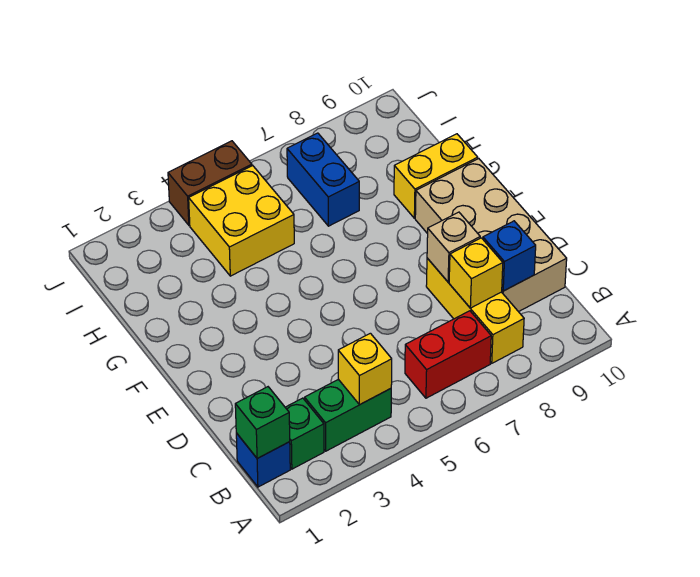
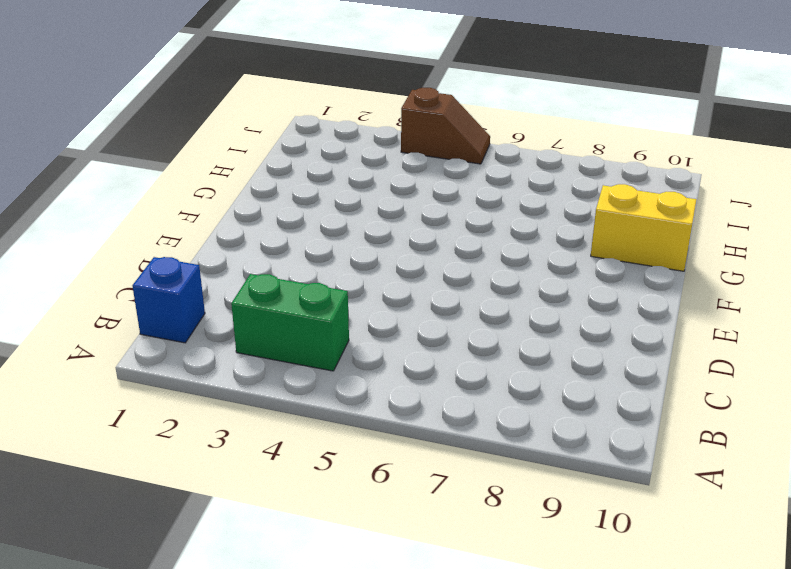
brown slope J4:J5 level 1 top 4 -> brown brick J4:J5 level 1
none -> green brick B2 level 1
none -> red brick B6:B7 level 1
none -> yellow brick B8:D8 level 1

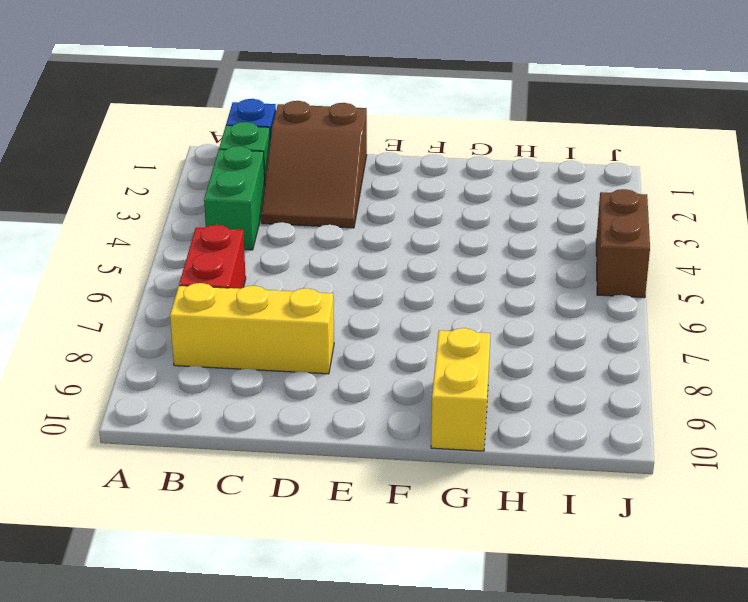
brown slope C1:D3 level 1 top 1 -> none
none -> tan brick C9:F10 level 1
none -> yellow brick H4:I5 level 1
none -> blue brick H7:I7 level 1

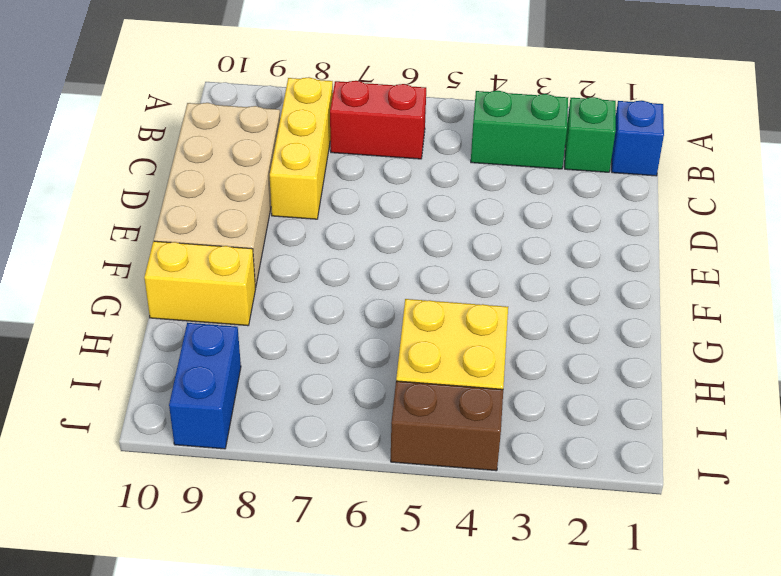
blue brick I9:J9 level 1 -> blue brick H7:I7 level 1
none -> green brick B1 level 2
none -> yellow brick B4 level 2
none -> yellow brick C8 level 2

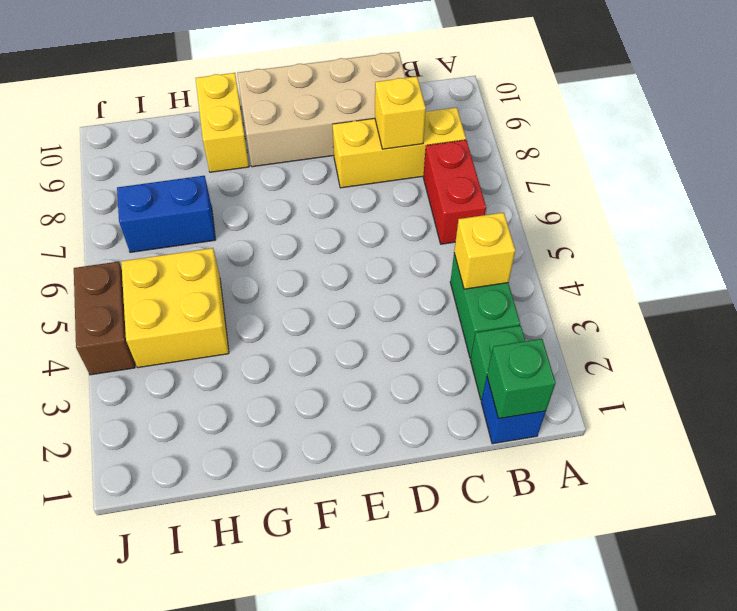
none -> blue brick C9 level 2
none -> tan brick D8 level 2

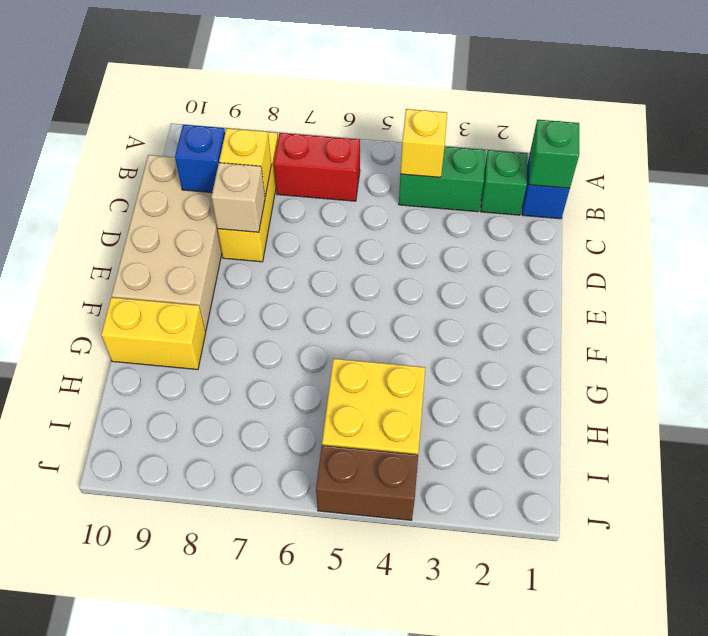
none -> blue brick H7:I7 level 1

